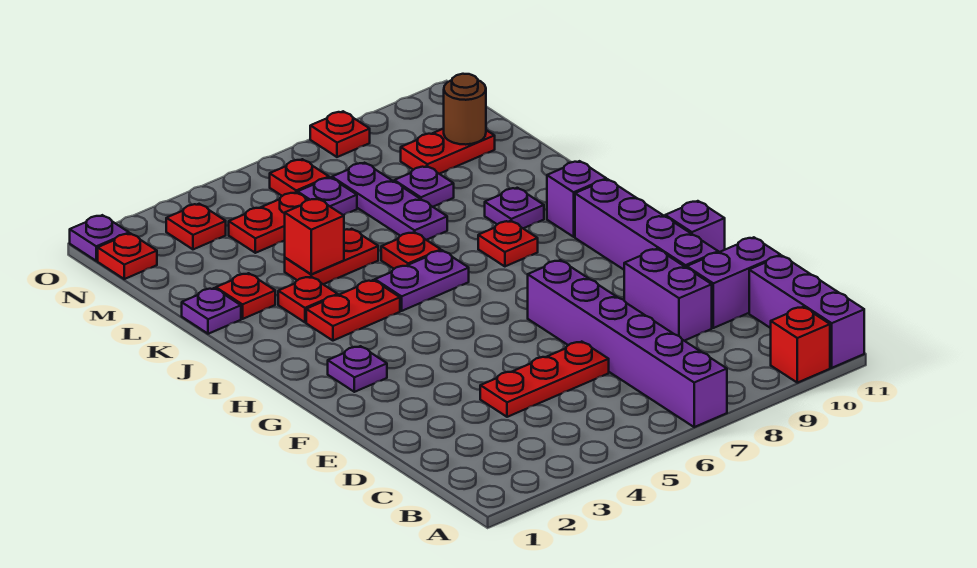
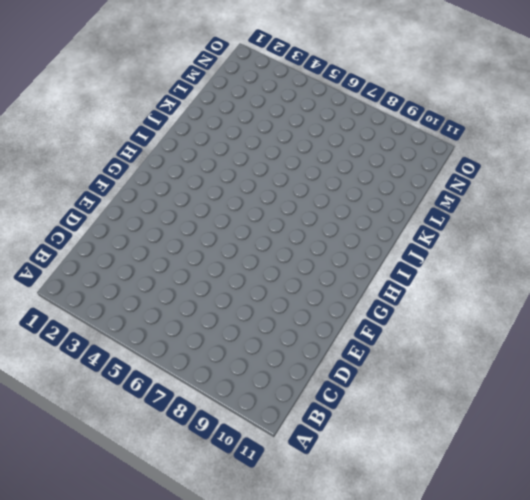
none -> purple brick A7:F7 level 1
none -> red brick A10 level 1
none -> purple brick A11:C11 level 1
none -> red plate D4:D6 level 1

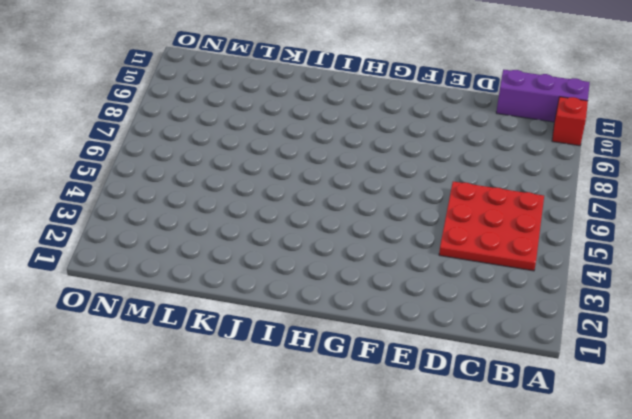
red plate B4:D6 level 1 -> red plate D4:D6 level 1
none -> purple brick A7:F7 level 1
none -> purple brick D9:E9 level 1
none -> purple brick D10:D11 level 1
none -> purple brick E10:H10 level 1

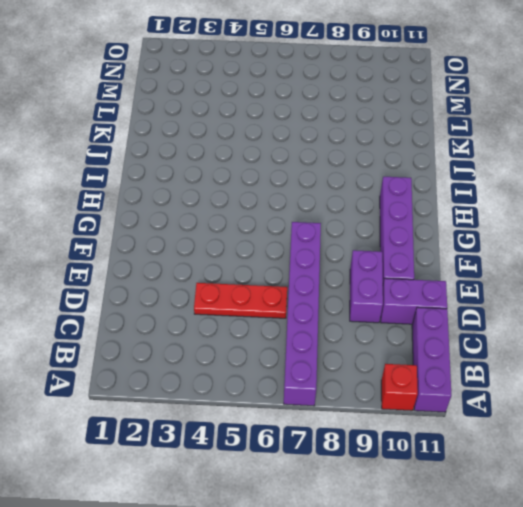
none -> purple brick F11 level 1
none -> purple plate G2 level 1
none -> red plate I3:I4 level 1
none -> purple plate I5:I6 level 1

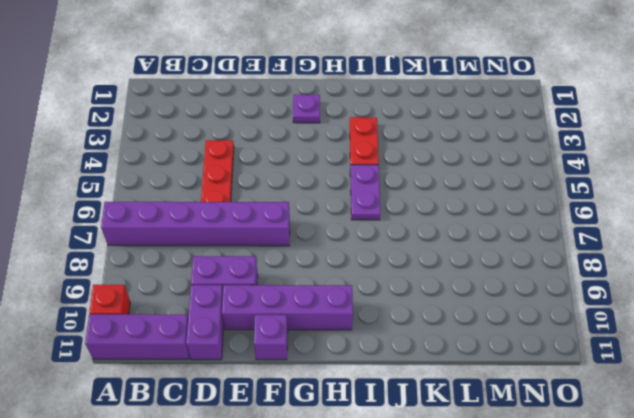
none -> red plate I8 level 1
none -> purple brick I10 level 1
none -> red plate J3 level 1
none -> red plate J6 level 1

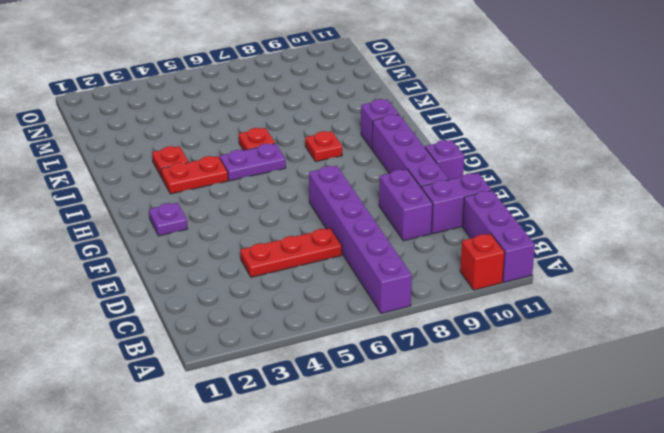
none -> purple plate J9 level 1
none -> purple plate K1 level 1
none -> red plate K2 level 1
none -> red plate K4:K5 level 1

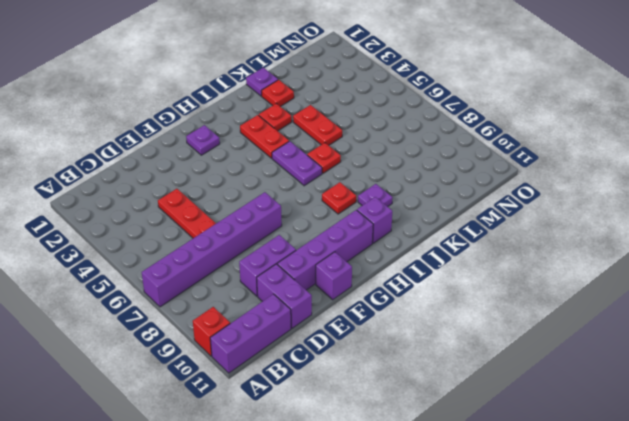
none -> purple plate K7:M7 level 1
none -> purple plate L8 level 1
none -> red plate M4:M5 level 1
none -> purple plate M6 level 1

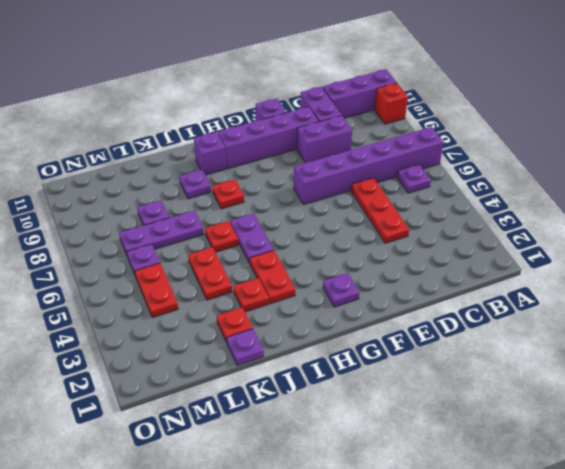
purple plate B6 level 1 -> purple plate O1 level 1
none -> red plate M9:M10 level 1
none -> red plate N1 level 1
none -> red plate N3 level 1
none -> red plate N6 level 1

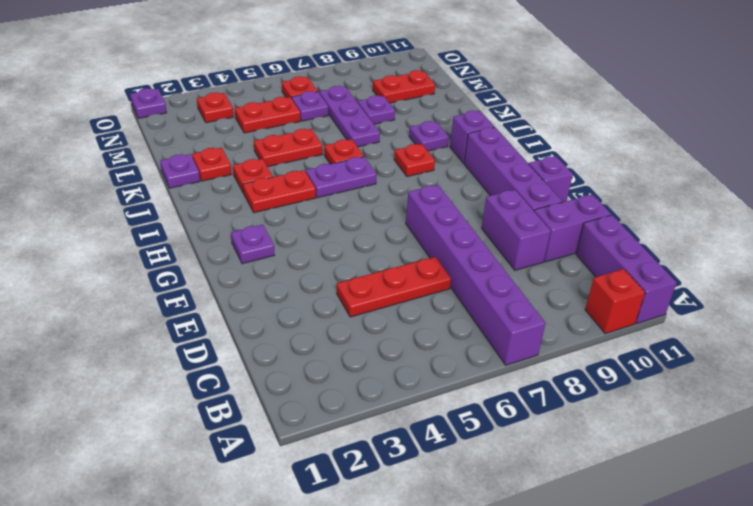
none -> red plate N1 level 1
none -> red plate O8 level 1
none -> red brick K4 level 2
none -> brown round brick M10 level 2

